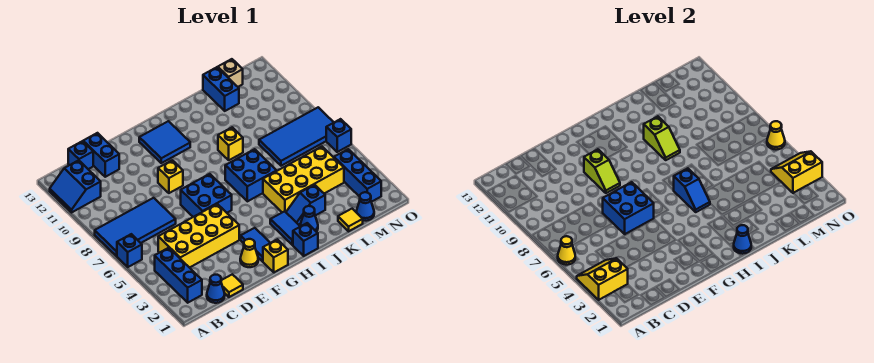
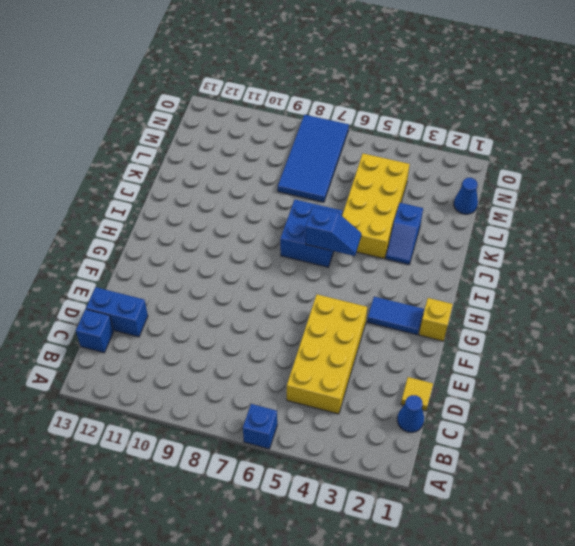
none -> blue tile A7:D8 level 1
none -> blue slope A11:B12 level 1 top B
none -> blue brick B2:B4 level 1
none -> yellow cone F2 level 1

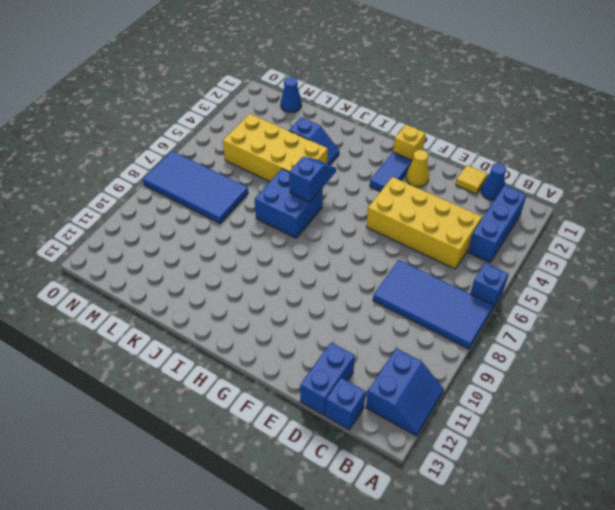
none -> blue brick F6:G7 level 1
none -> yellow brick F9 level 1
none -> blue tile G11:H12 level 1
none -> blue brick I1 level 1

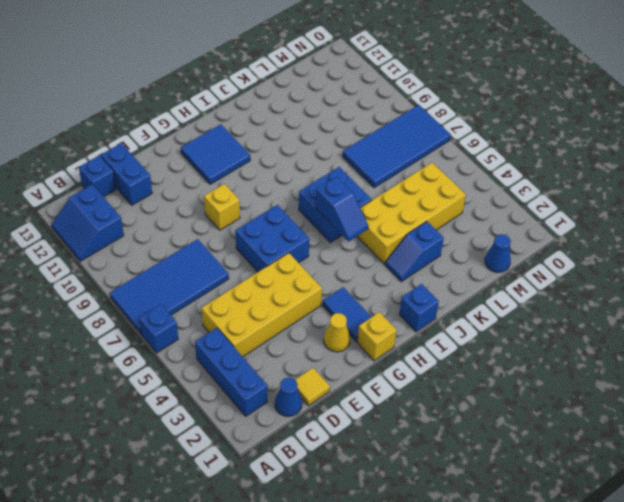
none -> blue tile I2:I3 level 1
none -> blue cone J2 level 1
none -> yellow brick J9 level 1
none -> yellow tile L1 level 1

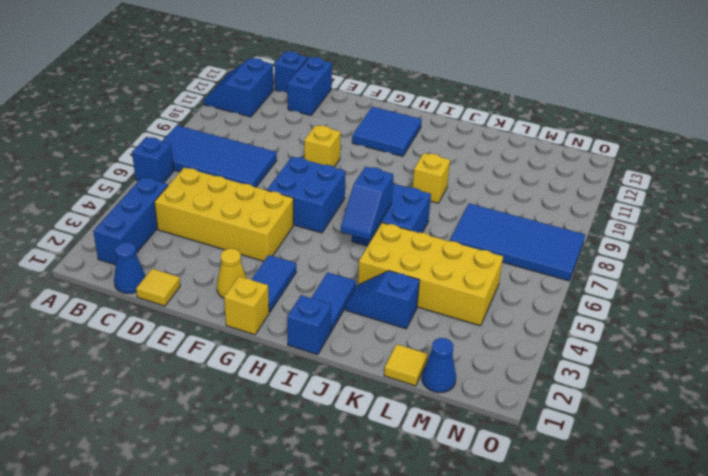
none -> blue cone J2 level 1
none -> blue brick L12:L13 level 1
none -> tan brick M13 level 1
none -> blue brick N2:N4 level 1

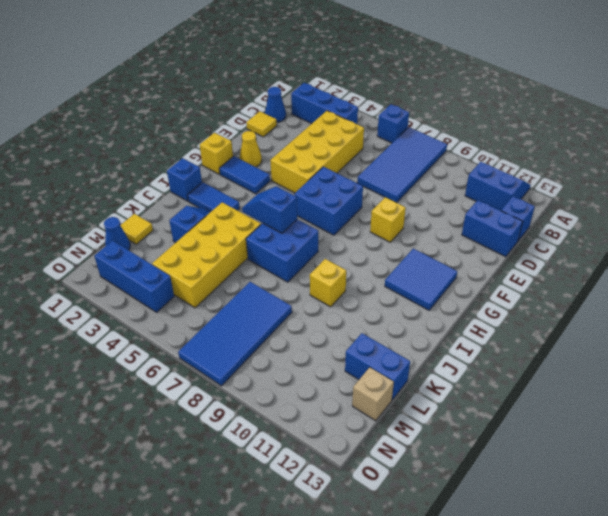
none -> blue cone J2 level 1
none -> blue brick O6 level 1
none -> yellow slope A3:B4 level 2 top 3
none -> yellow cone A6 level 2

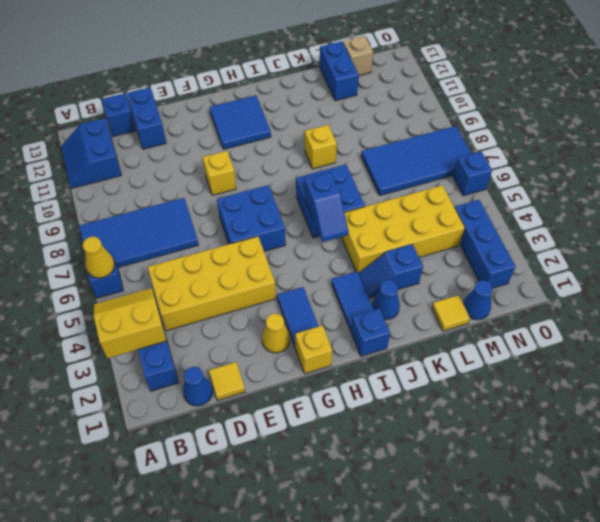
none -> blue brick E6:F7 level 2
none -> lime slope F9:F10 level 2 top 10
none -> blue cone I1 level 2
none -> lime slope J9:J10 level 2 top 10

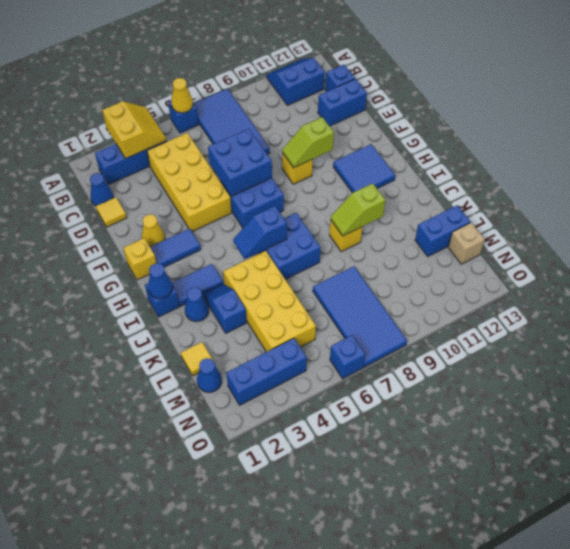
none -> yellow slope N3:O4 level 2 top 3
none -> yellow cone O6 level 2

